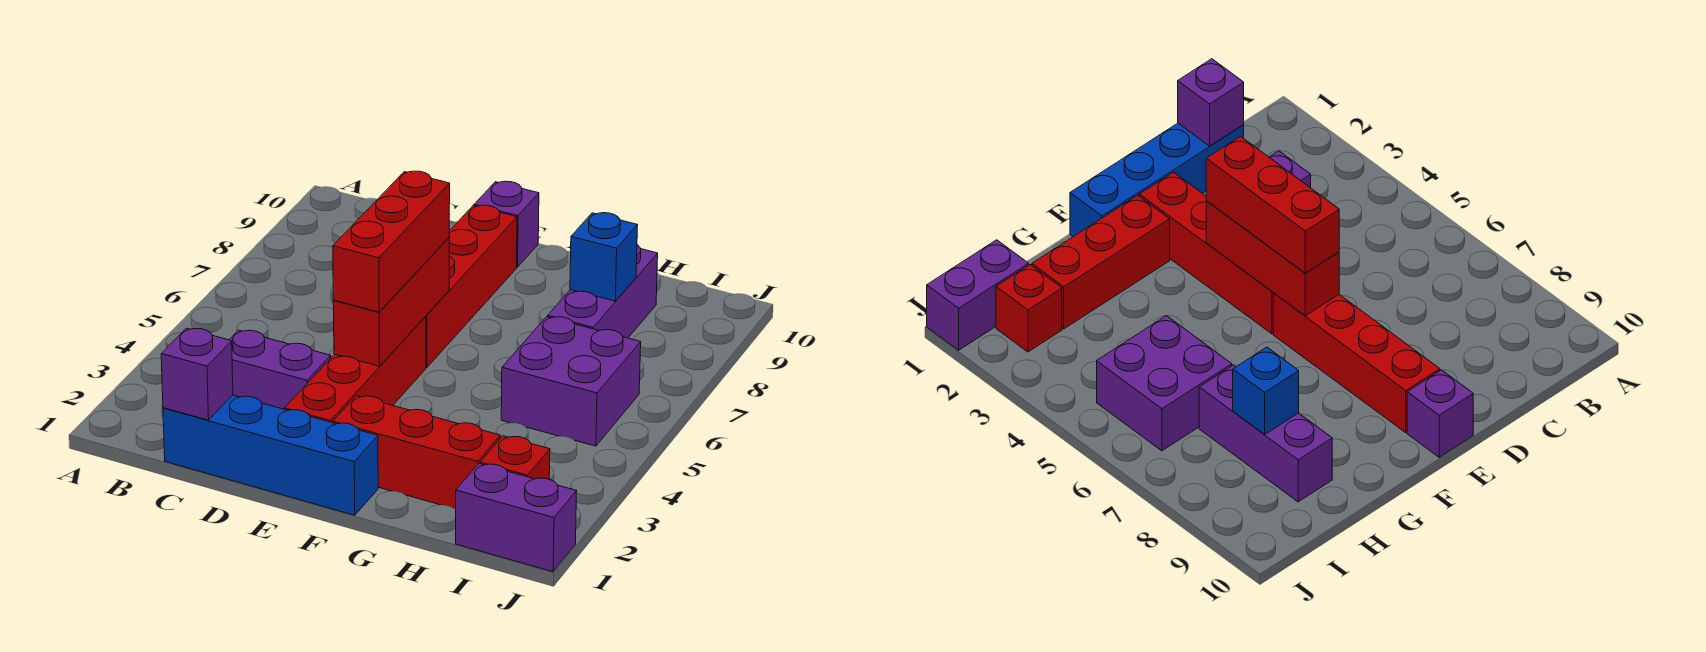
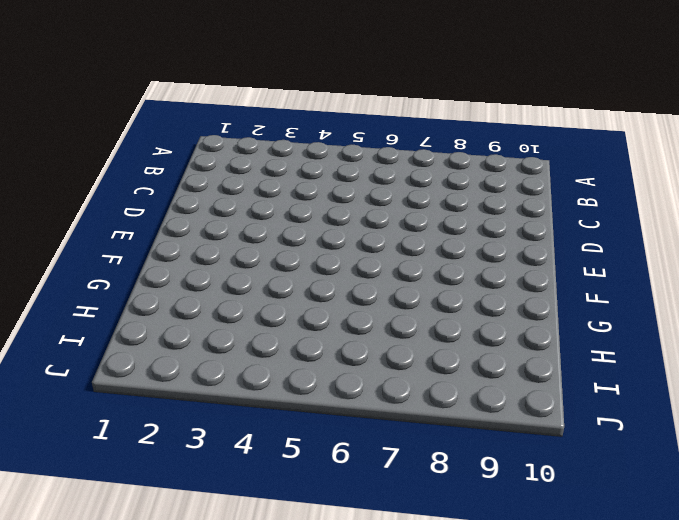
none -> blue brick C1:F1 level 1
none -> purple brick C3:D3 level 1
none -> red brick E2:E5 level 1

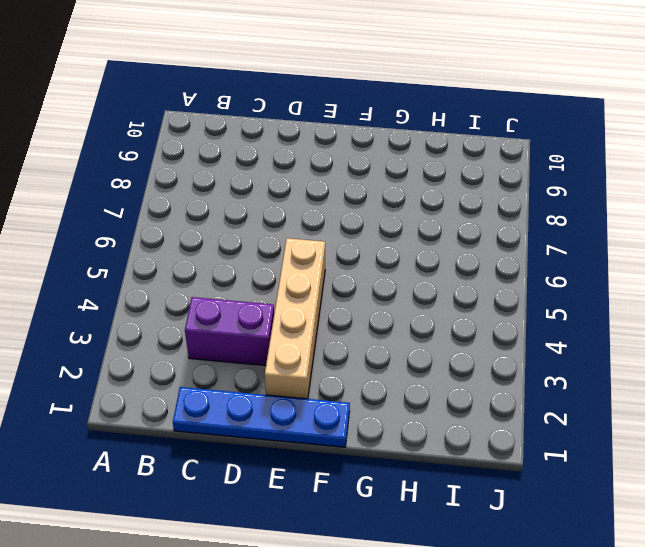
blue plate C1:F1 level 1 -> blue brick C1:F1 level 1
tan brick E2:E5 level 1 -> red brick E2:E5 level 1
none -> red brick E6:E9 level 1
none -> purple brick E10 level 1
none -> red brick F2:H2 level 1

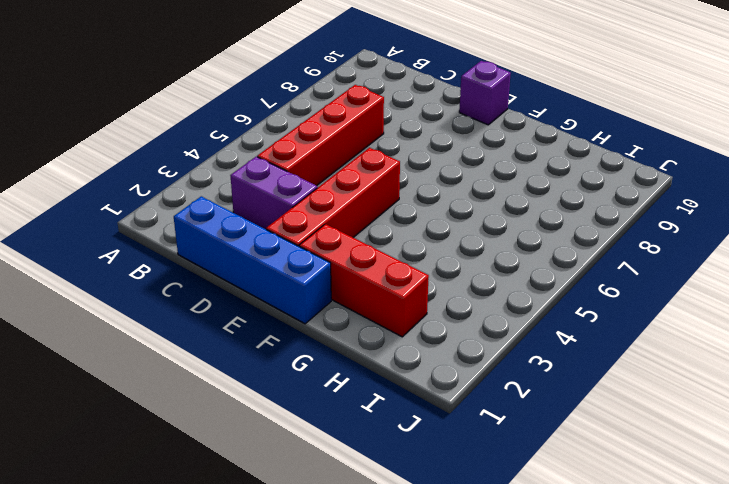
red brick C4:C7 level 1 -> red brick E6:E9 level 1
none -> purple brick H5:I6 level 1
none -> purple brick H7:H9 level 1
none -> purple brick I1:J1 level 1

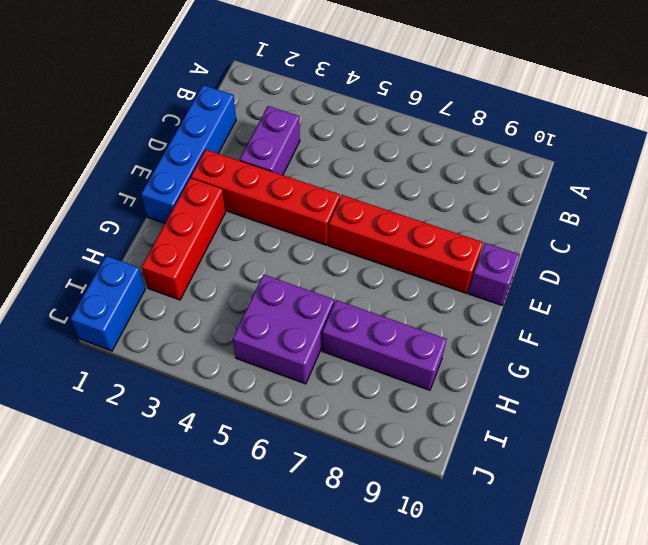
blue brick I1:J1 level 1 -> purple brick I1:J1 level 1
none -> red brick I2 level 1
none -> purple brick C1 level 2
none -> red brick E4:E6 level 2

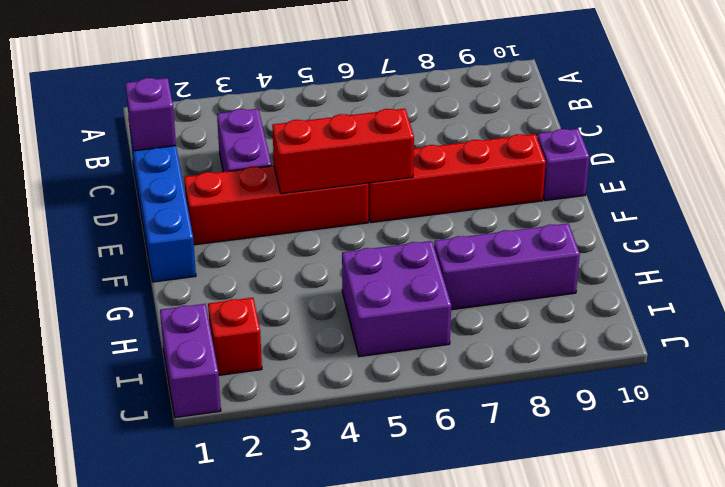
none -> red brick F2:H2 level 1
none -> blue brick H8 level 2
none -> red brick E4:E6 level 3

